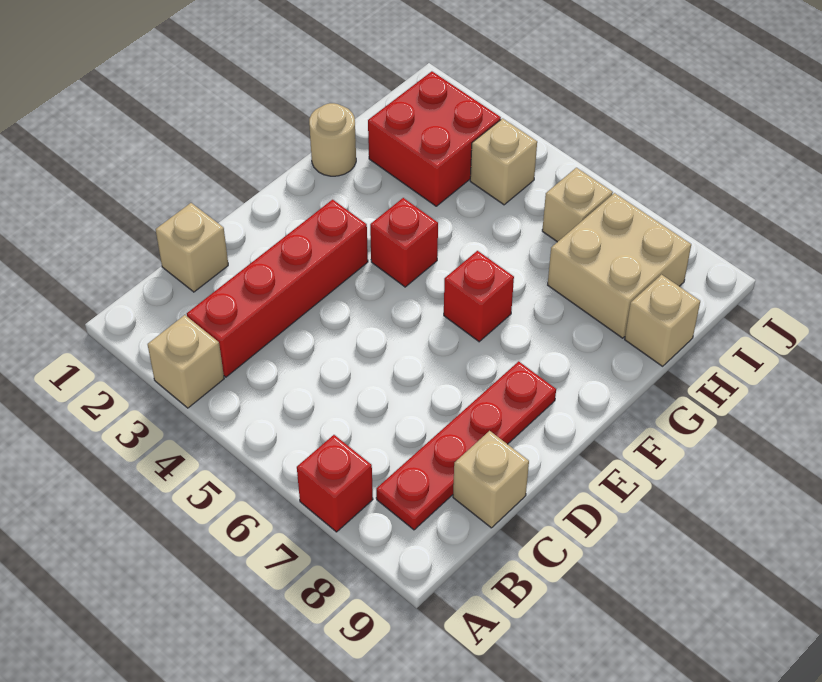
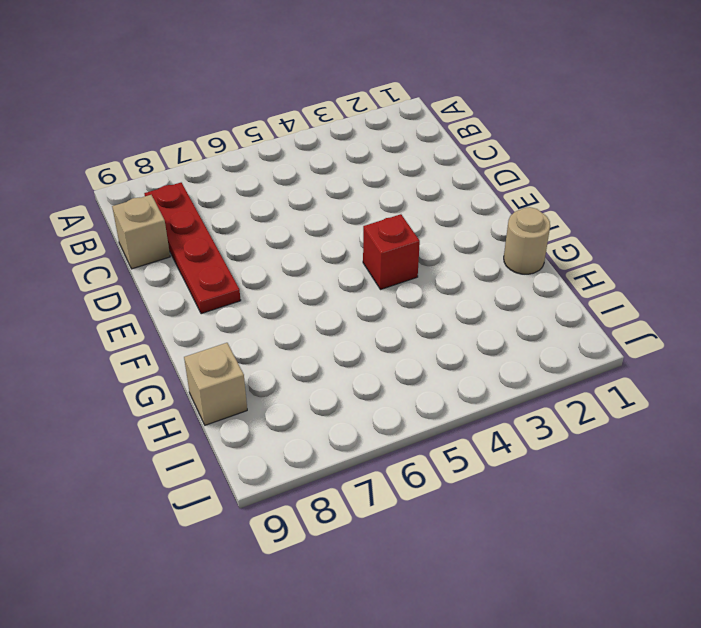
none -> tan brick A3 level 1
none -> red brick A7 level 1
none -> red brick B3:E3 level 1

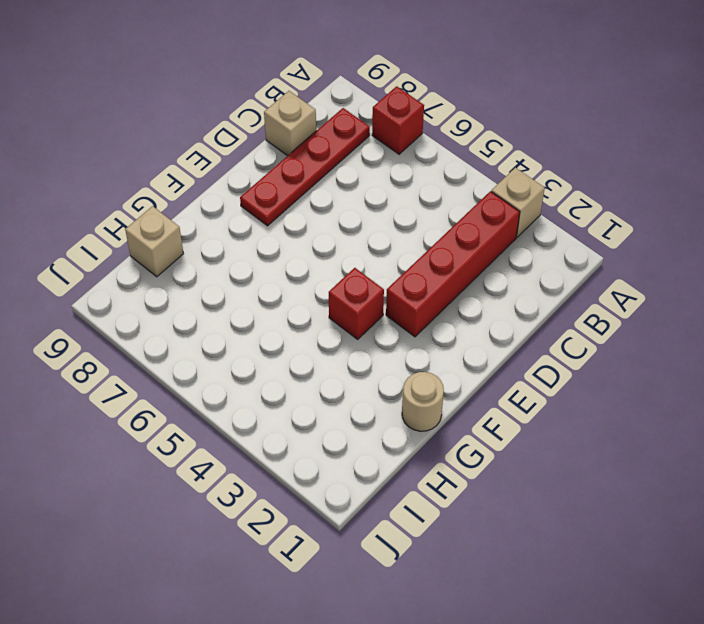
none -> tan brick C1 level 1
none -> red brick F6 level 1
none -> red brick H2:I3 level 1

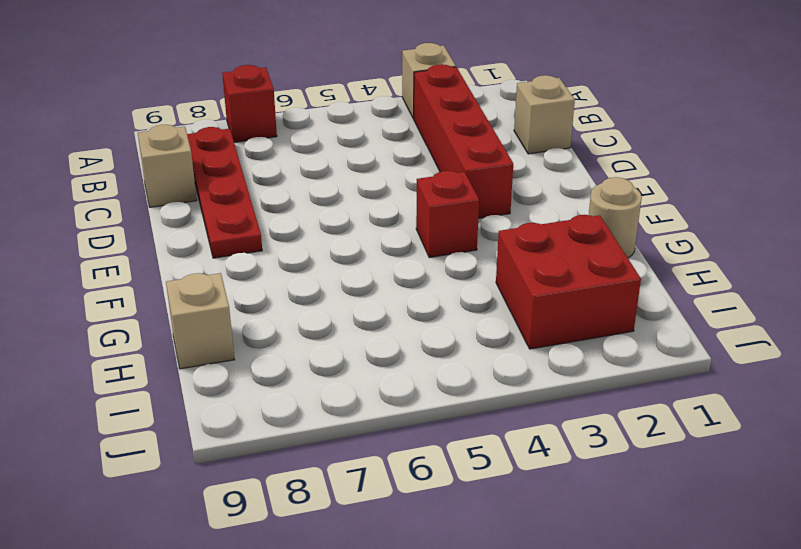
none -> red brick F6 level 1
none -> tan brick H7:I8 level 1
none -> tan brick I4 level 1

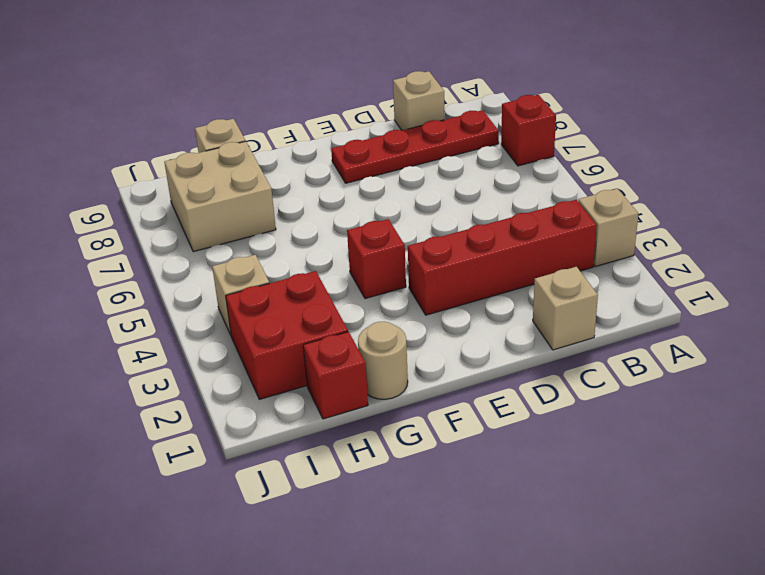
red brick H1 level 1 -> red brick F6 level 1
none -> tan brick I6 level 1

